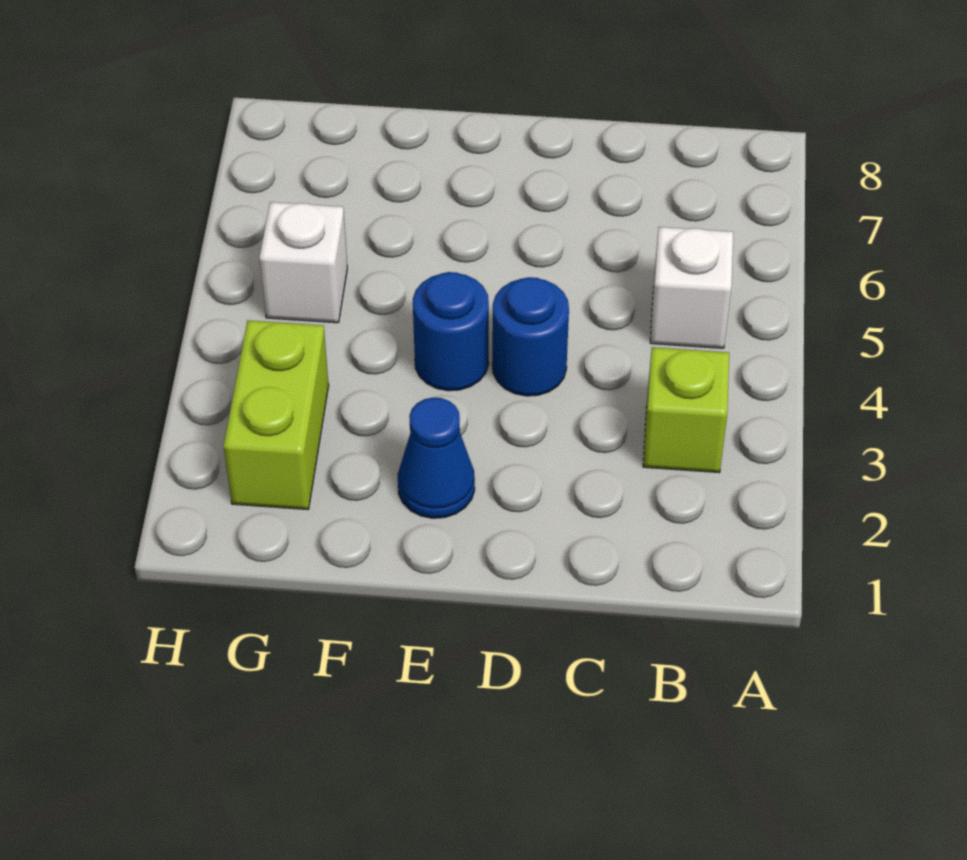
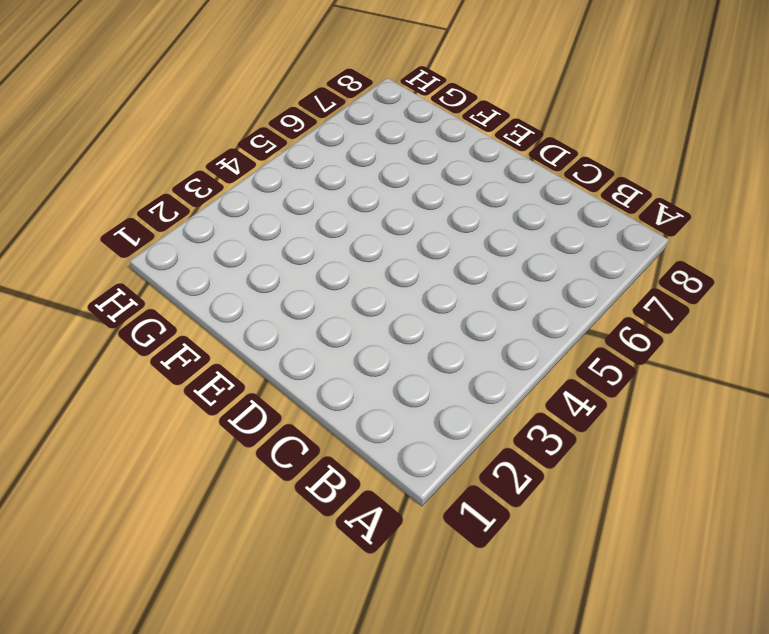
none -> lime brick B3 level 1
none -> white brick B5 level 1

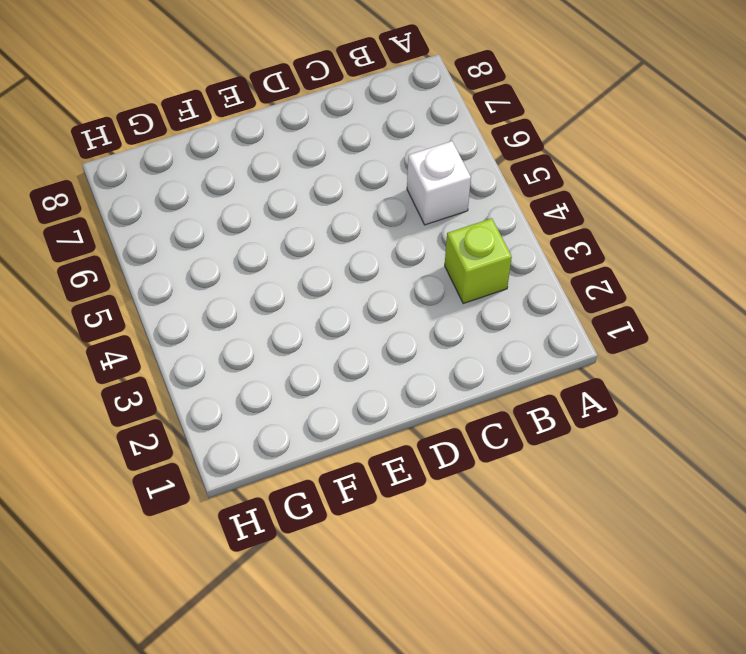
none -> blue round brick D4 level 1
none -> blue cone E2 level 1

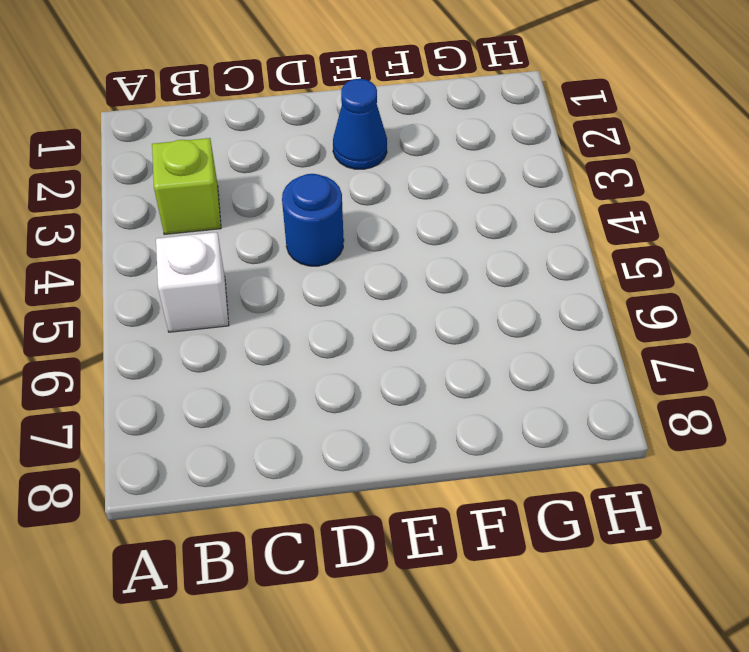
none -> blue round brick E4 level 1
none -> lime brick G2:G3 level 1

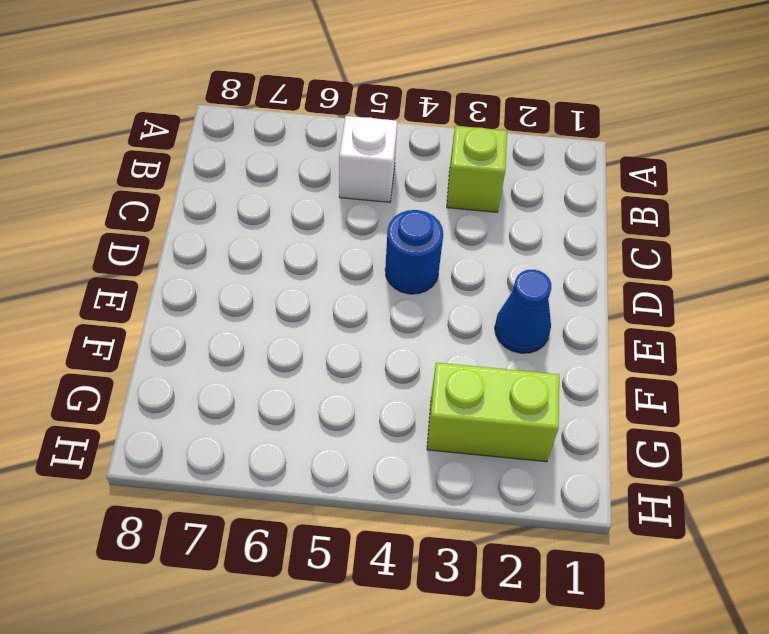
none -> blue round brick E4 level 1
none -> white brick G5 level 1

